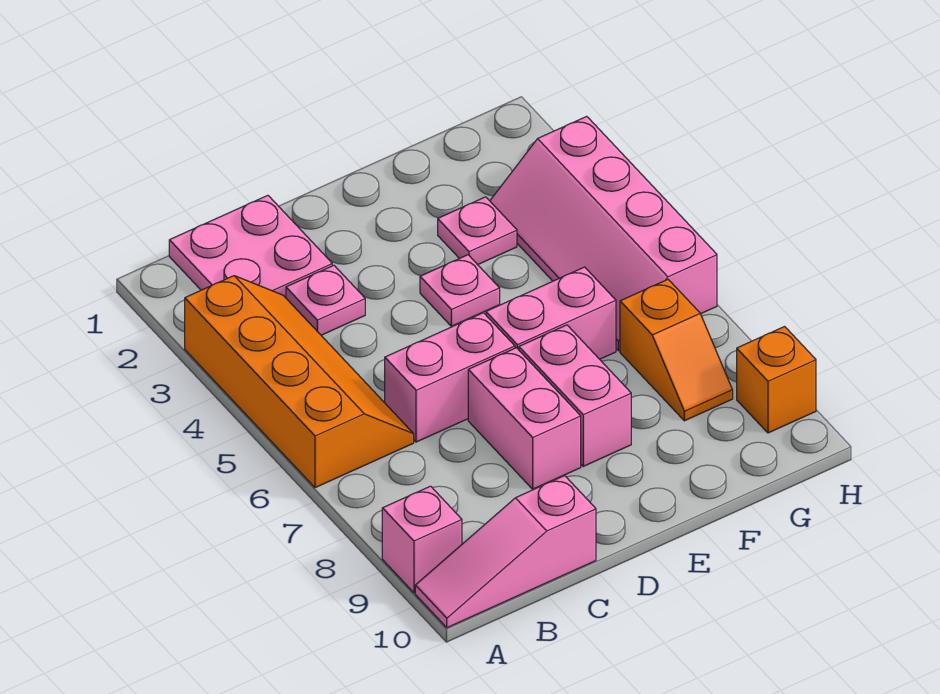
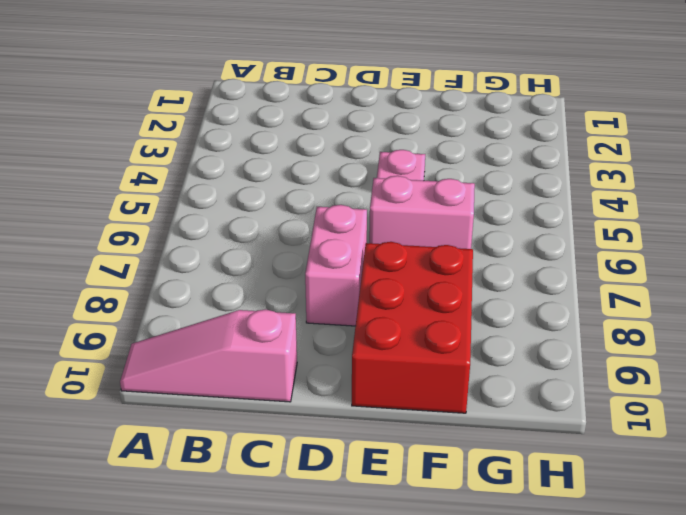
red brick E8:F10 level 1 -> pink brick E7:E8 level 1
none -> orange slope A3:B6 level 1 top A
none -> pink brick A9 level 1
none -> pink plate B1:C2 level 1

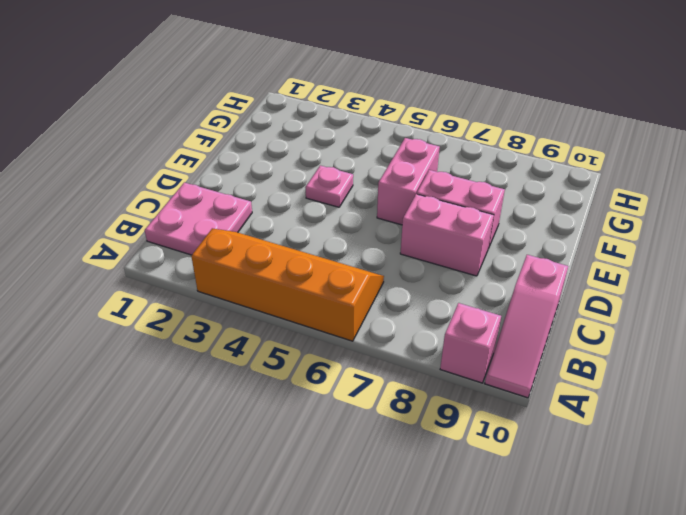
none -> pink plate C3 level 1
none -> pink brick C6:D6 level 1
none -> pink plate F3 level 1

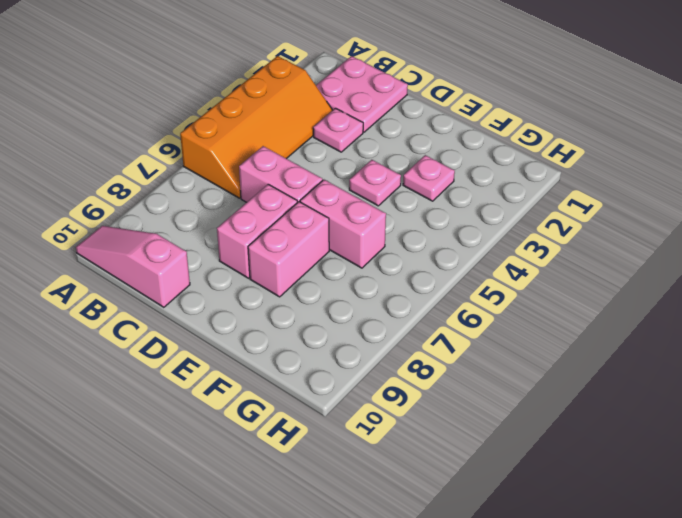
none -> pink brick A9 level 1
none -> pink slope G3:H6 level 1 top H
none -> orange slope G7:G8 level 1 top 7

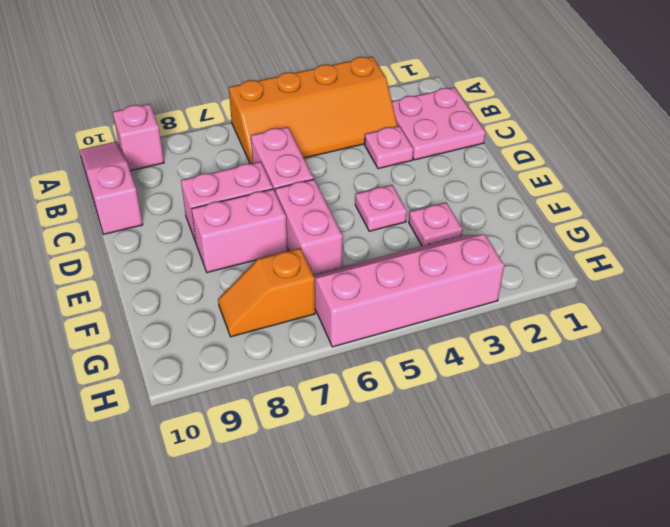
none -> orange brick H9 level 1

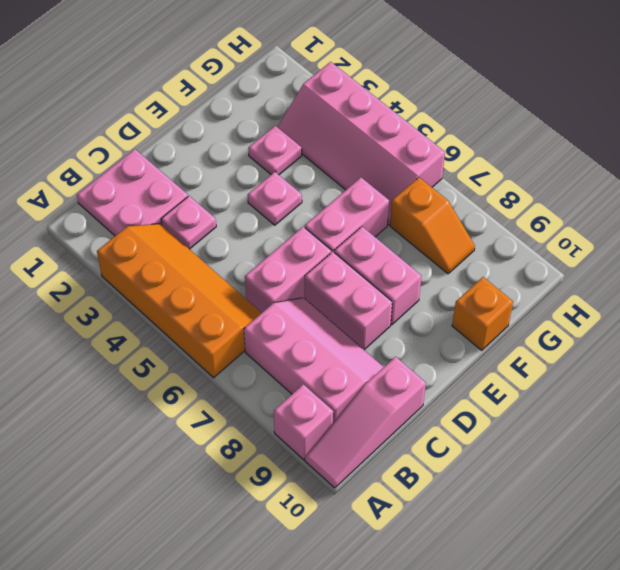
pink slope B7:C9 level 1 top B -> none
orange brick F10 level 1 -> orange brick H9 level 1

